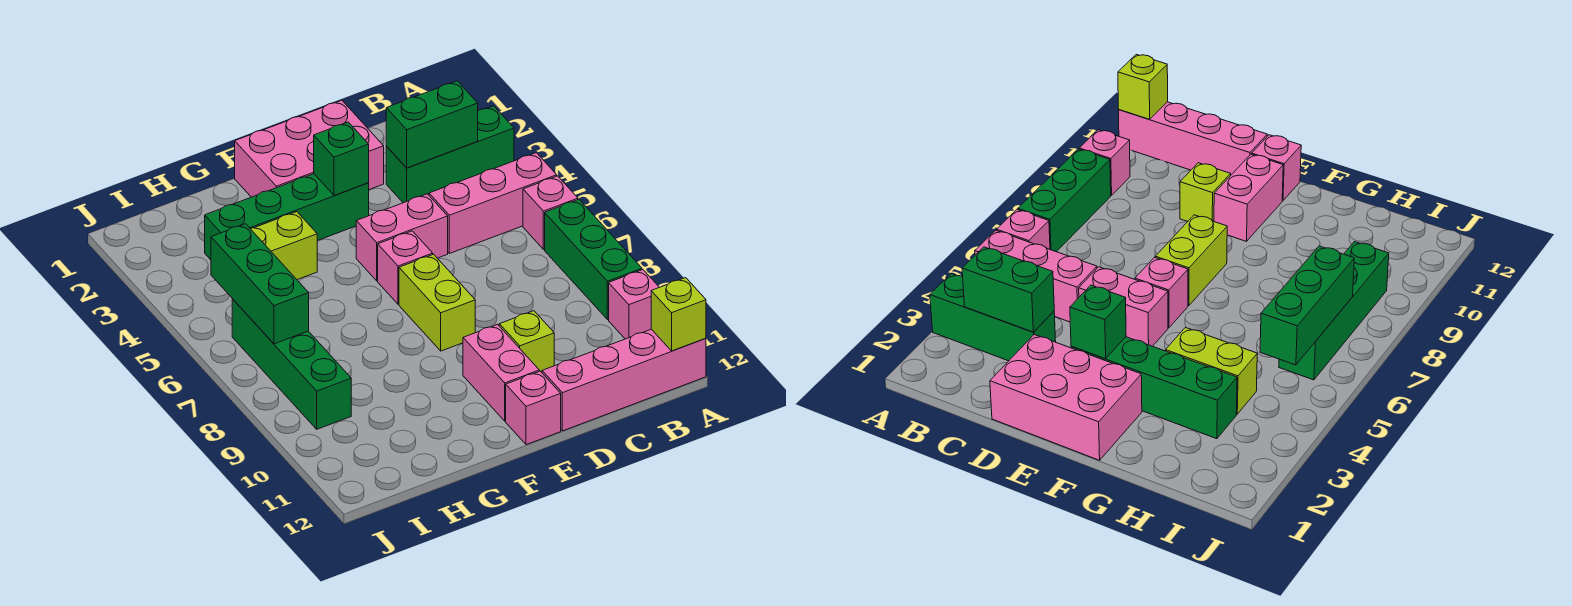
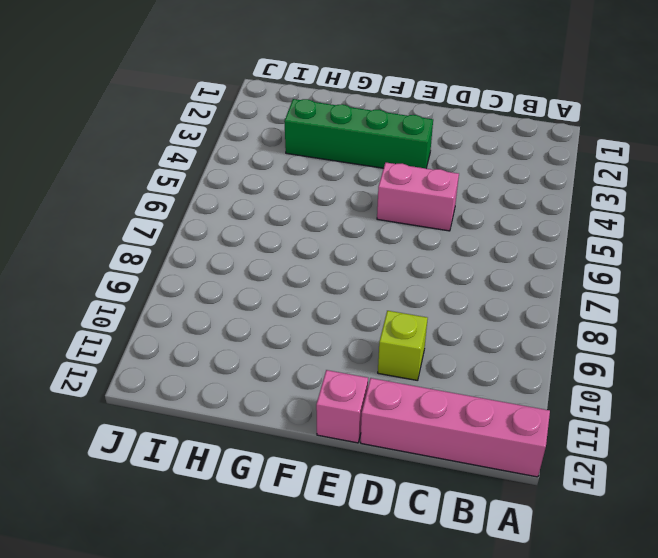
none -> green brick A3:C3 level 1
none -> pink brick A5:C5 level 1
none -> pink brick A6 level 1

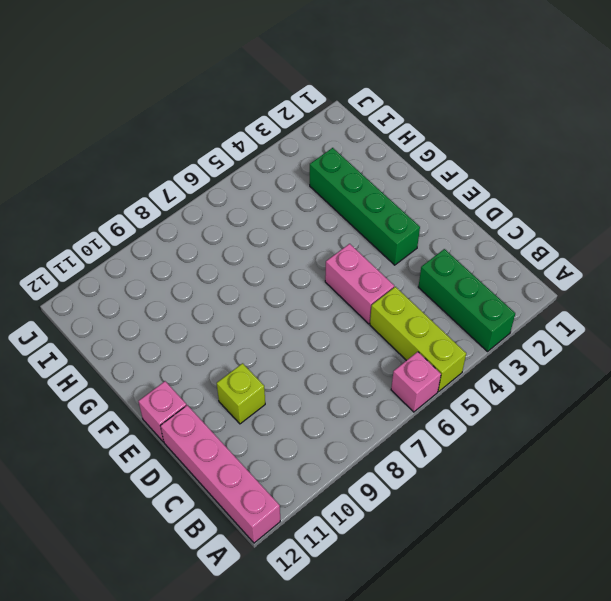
lime brick A5:C5 level 1 -> pink brick A5:C5 level 1
none -> green brick A7:A9 level 1
none -> pink brick A10 level 1
none -> pink brick D1:F2 level 1

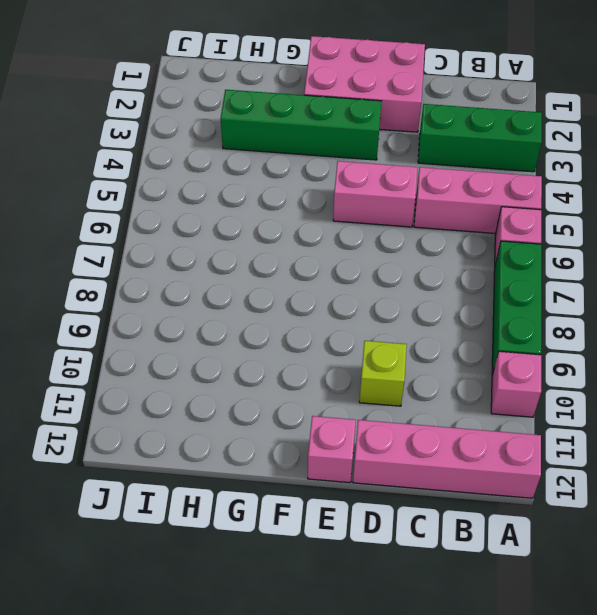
none -> pink brick E6 level 1
none -> lime brick E7:E8 level 1
none -> pink brick E10:E11 level 1

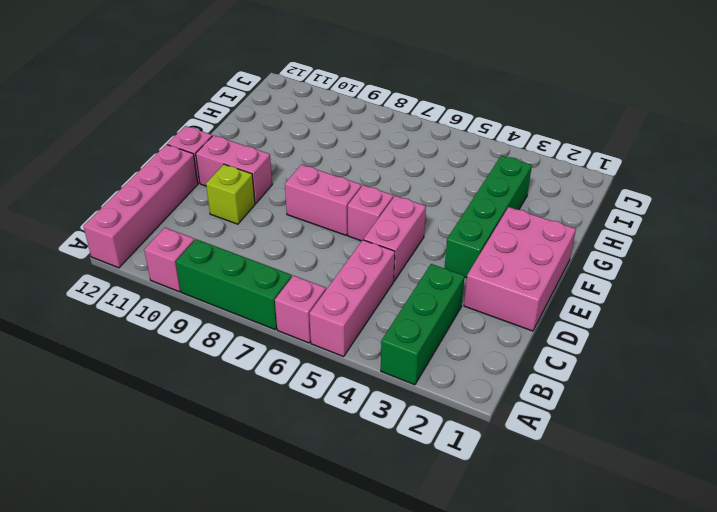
pink brick E7:E8 level 1 -> lime brick E7:E8 level 1
none -> lime brick G4:H4 level 1
none -> green brick I6:I9 level 1
none -> lime brick A12 level 2

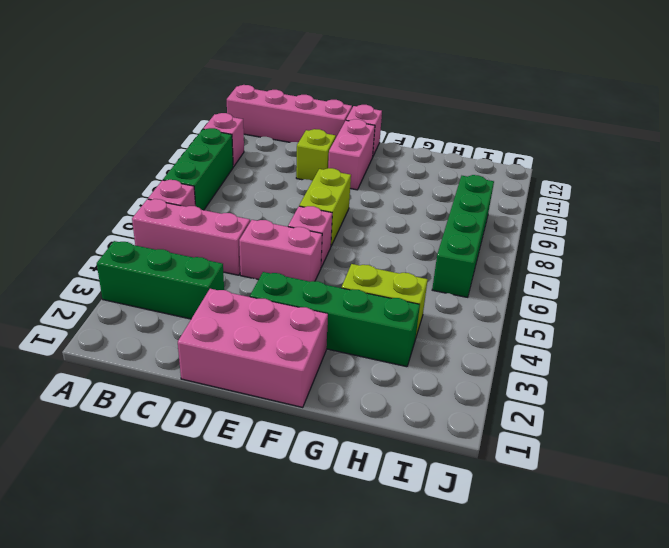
none -> lime brick A12 level 2
none -> green brick B3:C3 level 2
none -> green brick E3 level 2

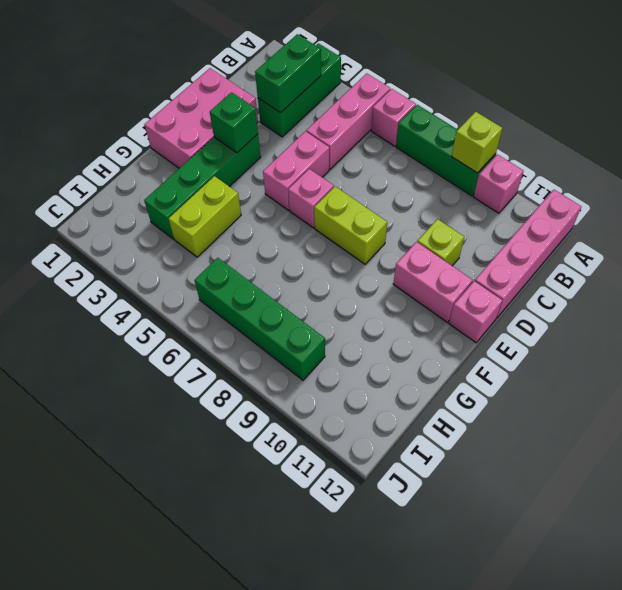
lime brick A9 level 2 -> lime brick A12 level 2
none -> green brick I5:I7 level 2

